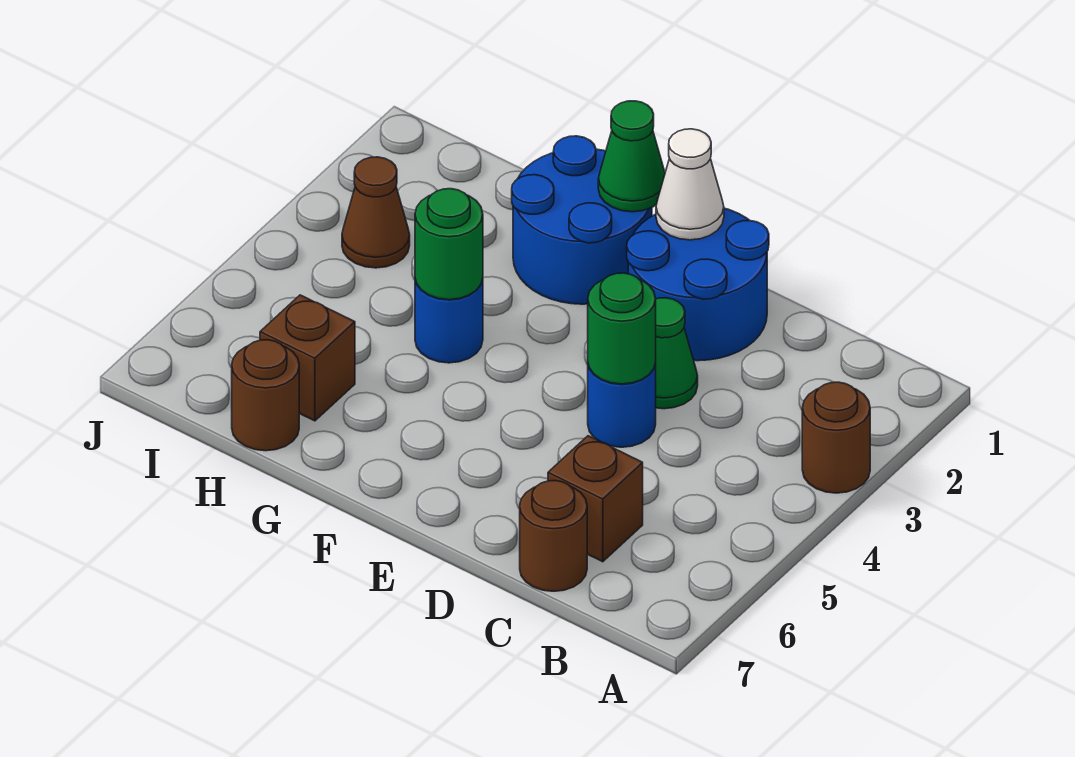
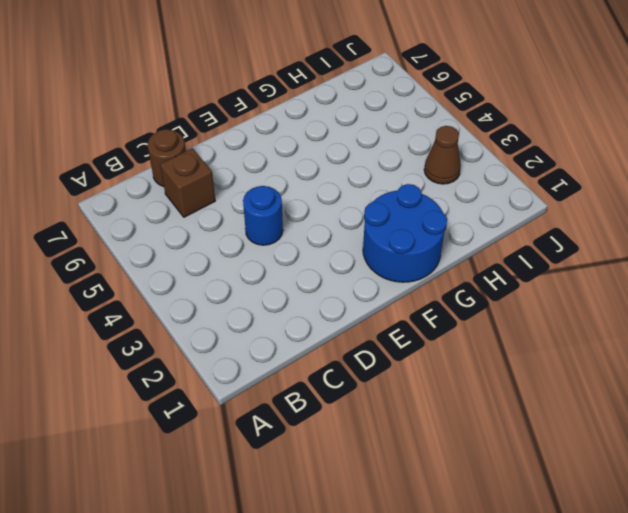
none -> brown round brick A3 level 1
none -> blue round brick D1:E2 level 1
none -> green cone D3 level 1

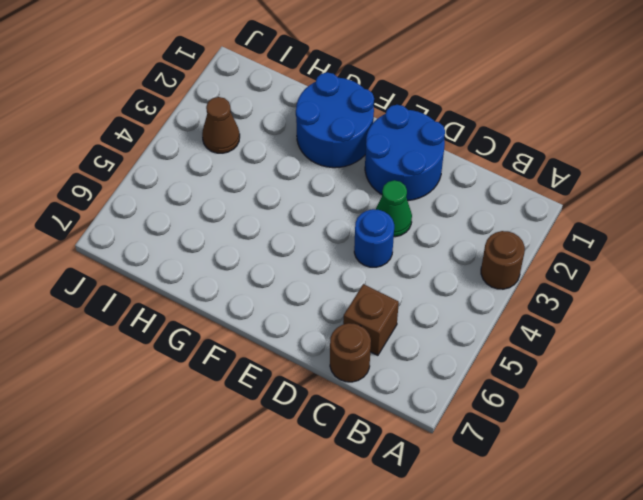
none -> blue round brick G4 level 1
none -> brown brick H6 level 1
none -> brown round brick H7 level 1

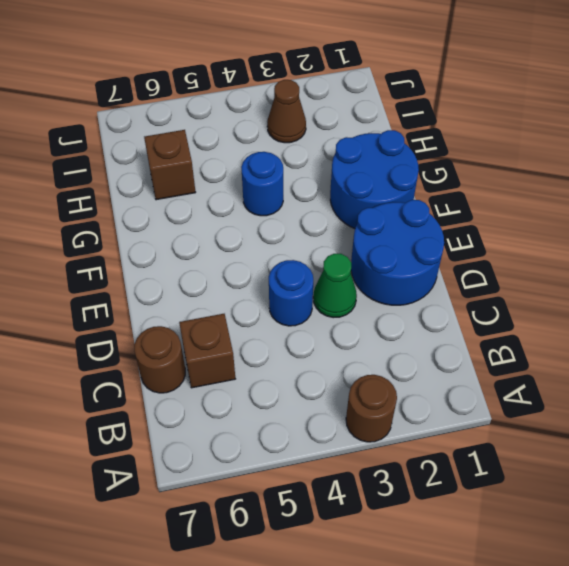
none -> brown round brick H7 level 1
none -> green round brick D4 level 2
none -> white cone E1 level 2

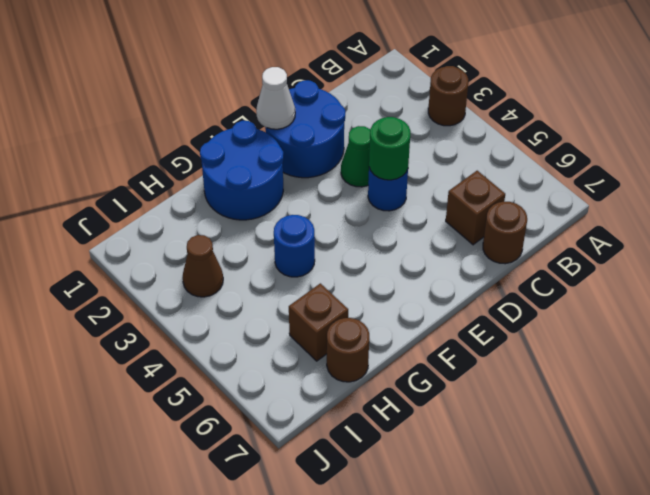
none -> green cone F1 level 2
none -> green round brick G4 level 2

